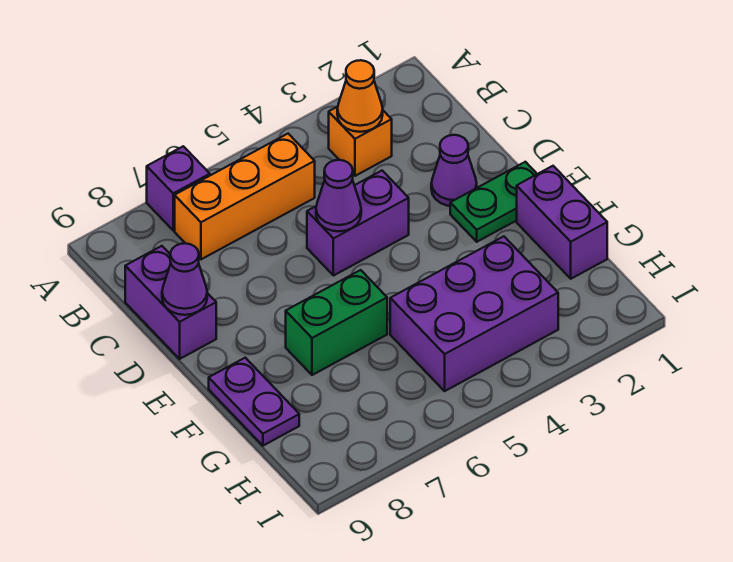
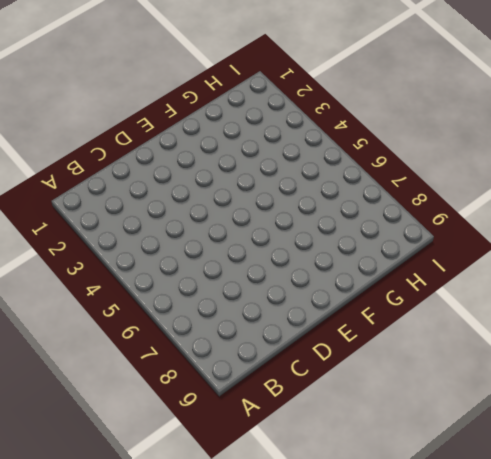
none -> purple brick A7 level 1
none -> orange brick B3 level 1
none -> orange brick B5:B7 level 1

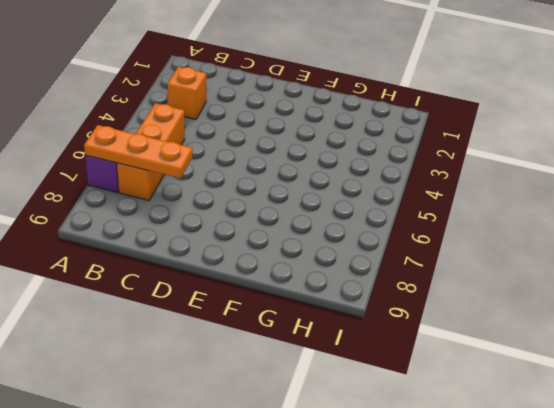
orange plate A7:C7 level 2 -> none
none -> purple brick C9:D9 level 1
none -> purple cone D2 level 1
none -> purple brick D4:D5 level 1

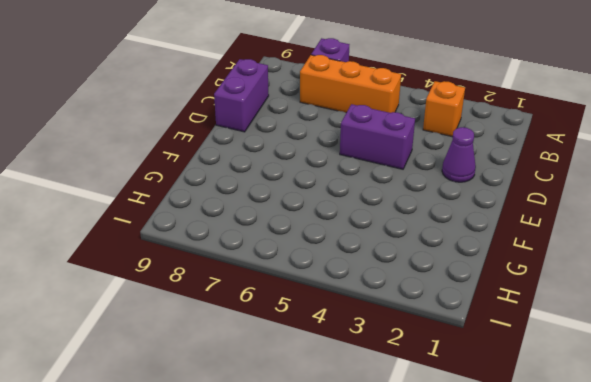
none -> green plate E1:E2 level 1
none -> purple brick F1:G1 level 1
none -> green brick F6:F7 level 1

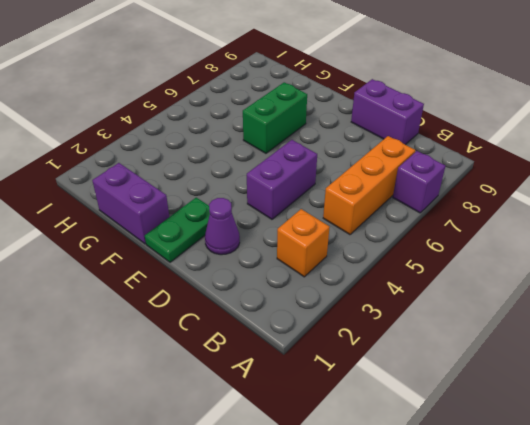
none -> purple plate F9:G9 level 1
none -> purple brick G3:H5 level 1
none -> orange cone B3 level 2

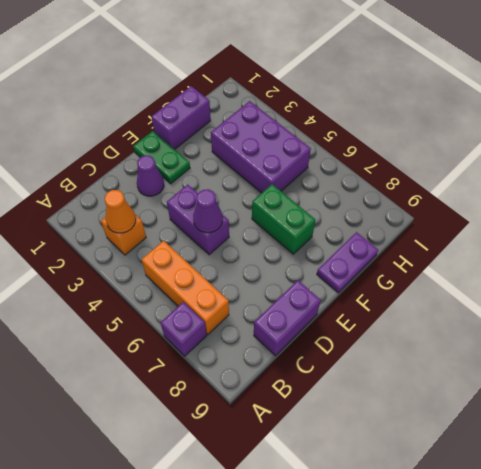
none -> purple cone D9 level 2

